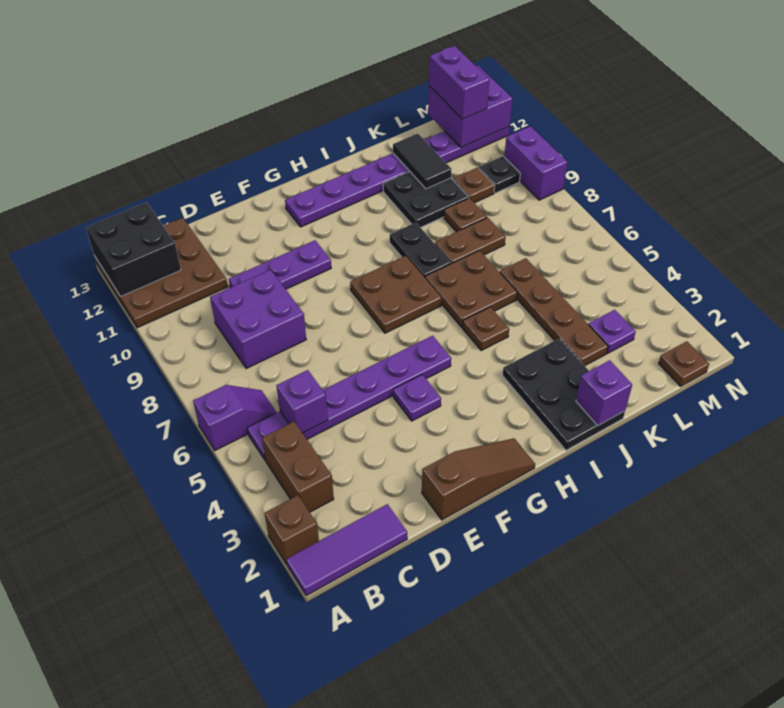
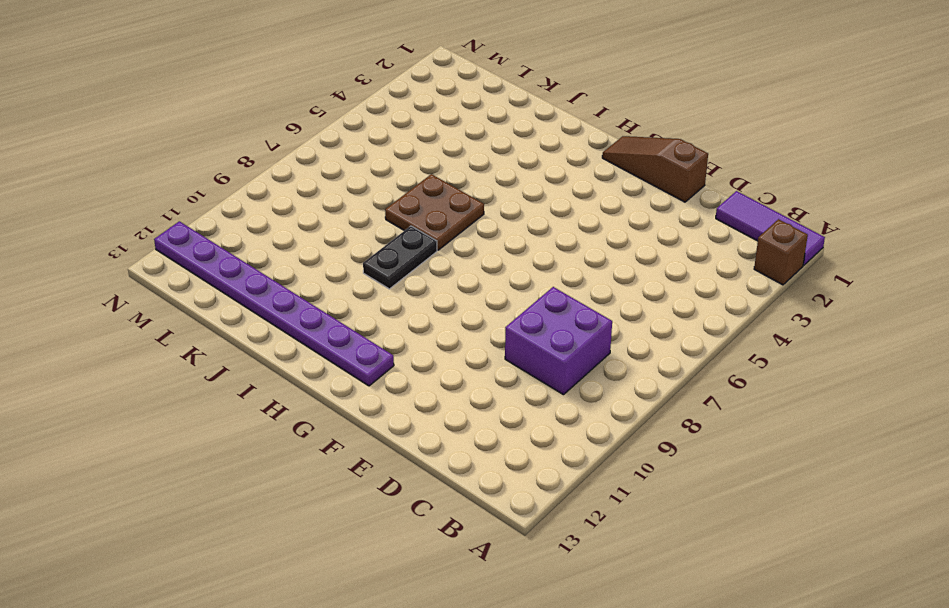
none -> purple slope A6:B6 level 1 top A
none -> brown plate A11:C13 level 1
none -> brown brick B3:B4 level 1
none -> purple plate B5:G5 level 1

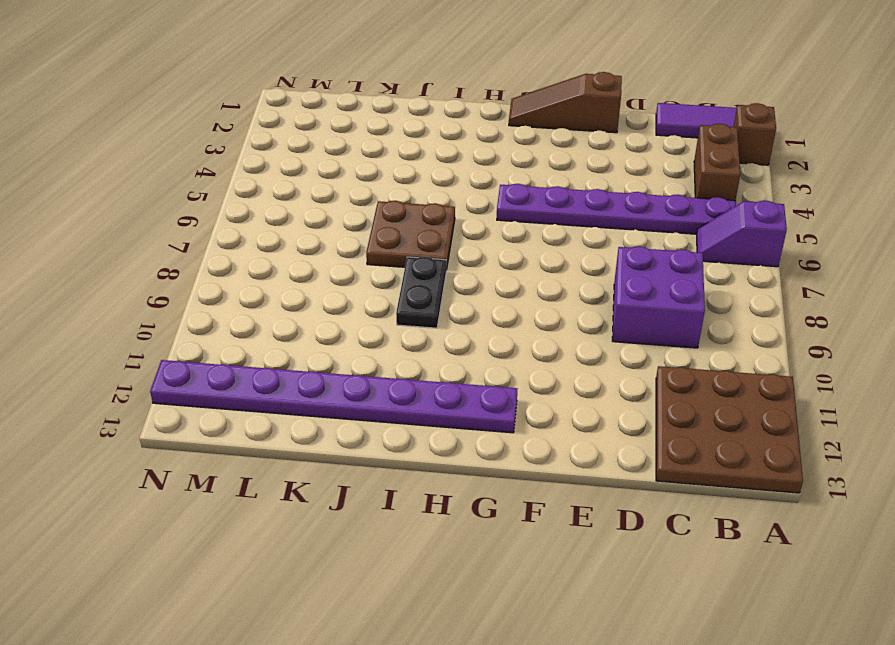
none -> purple plate D10:F10 level 1
none -> purple plate F4 level 1
none -> brown plate G7:H8 level 1
none -> black plate I1:J3 level 1

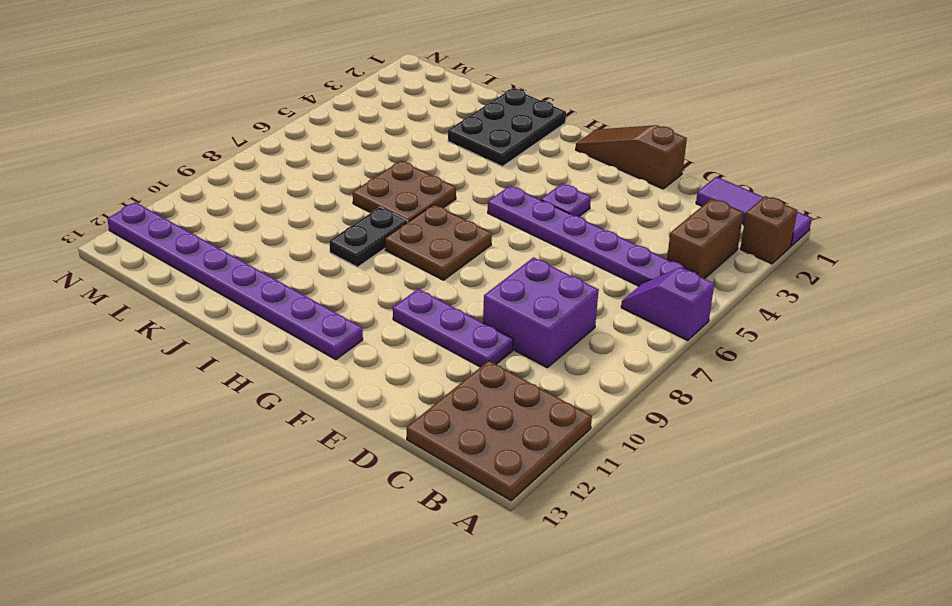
none -> brown plate I5 level 1
none -> brown plate J8:K8 level 1
none -> black plate J10:K11 level 1
none -> brown plate K3:K6 level 1

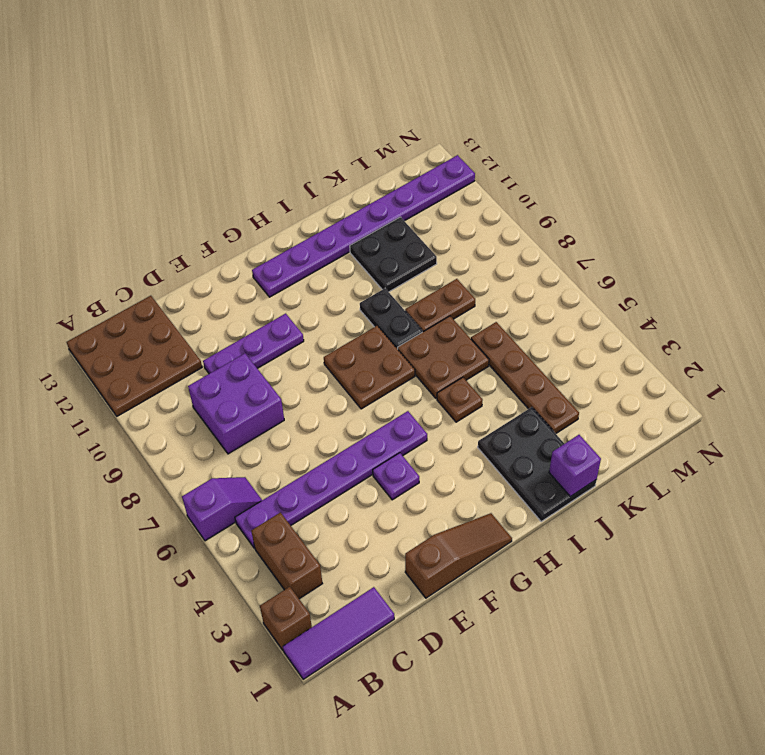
none -> brown plate K9 level 1
none -> purple plate L3 level 1
none -> brown plate L10 level 1
none -> brown plate M1 level 1

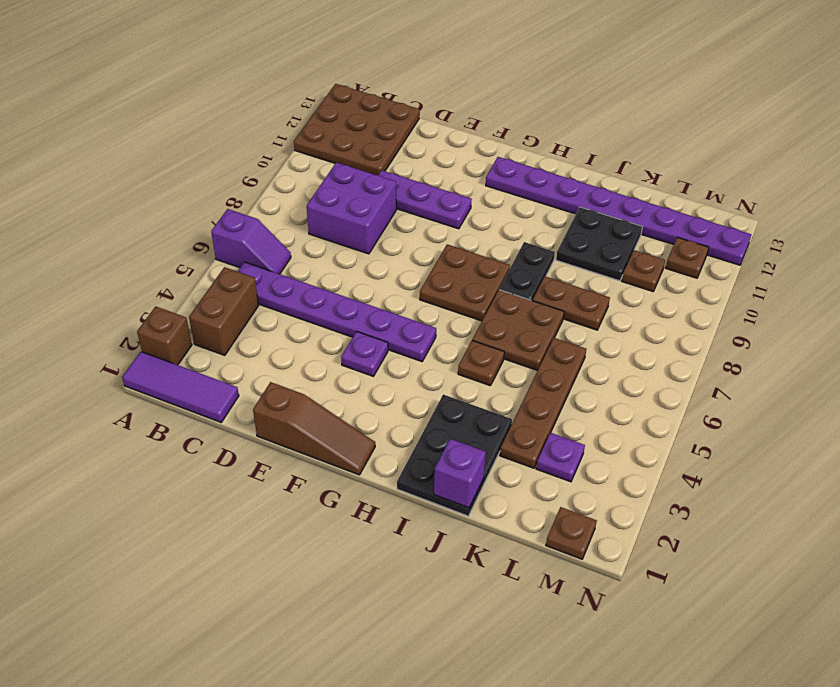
brown plate M11 level 1 -> brown plate K9 level 1
none -> black plate M10 level 1
none -> purple brick N9:N10 level 1
none -> black brick A12:B13 level 2
none -> purple brick C5 level 2

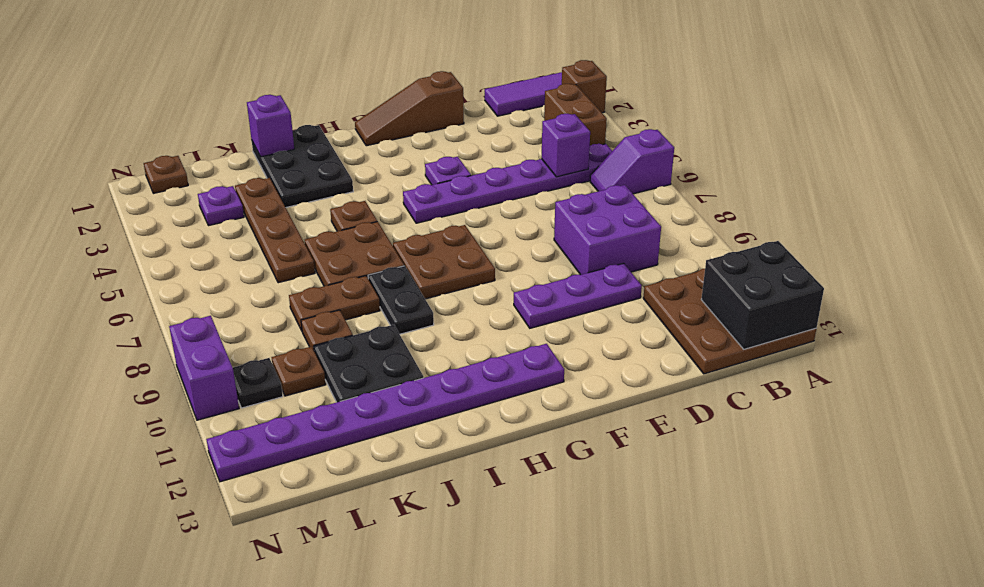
none -> black tile K11:K12 level 2
none -> purple brick M12:N13 level 2
none -> purple brick M12:M13 level 3

